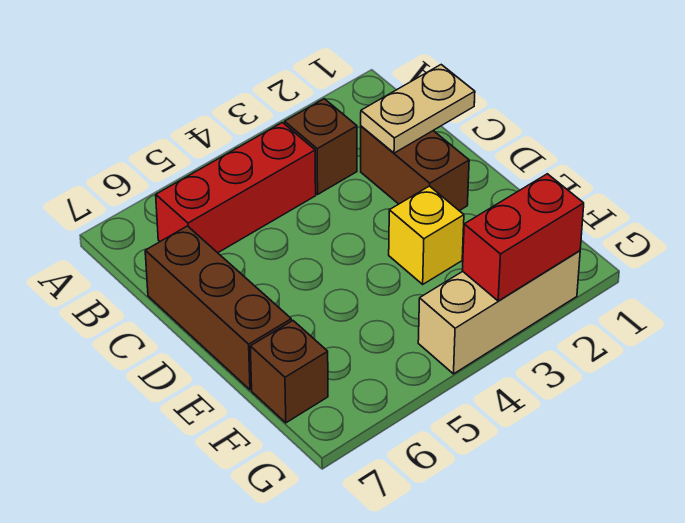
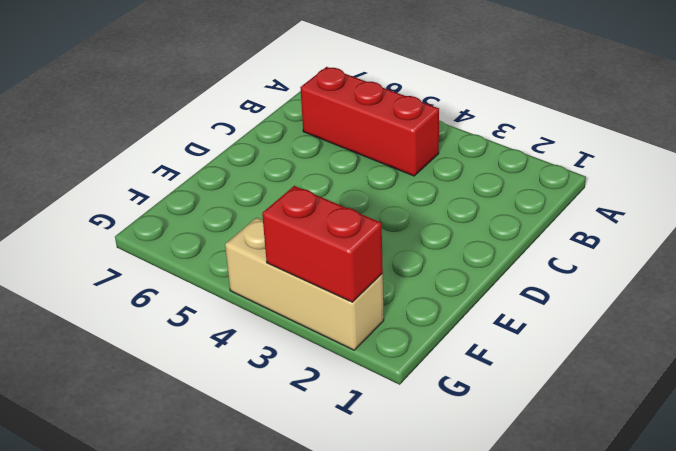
none -> brown brick B3 level 1
none -> brown brick C2:D2 level 1

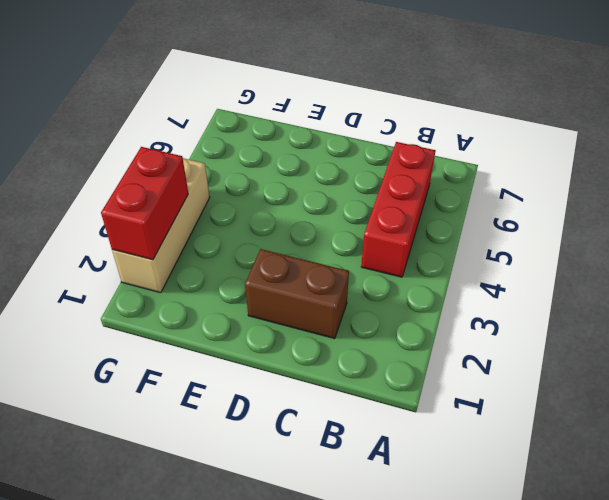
none -> brown brick B3 level 1
none -> brown brick C7:E7 level 1

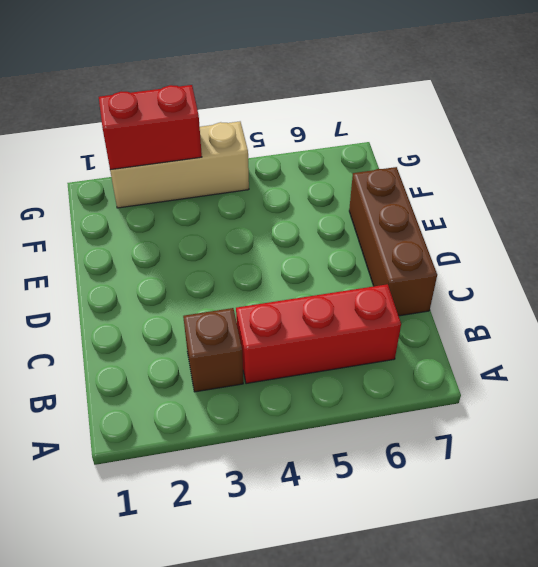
none -> brown brick C2:D2 level 1
none -> yellow brick E3 level 1

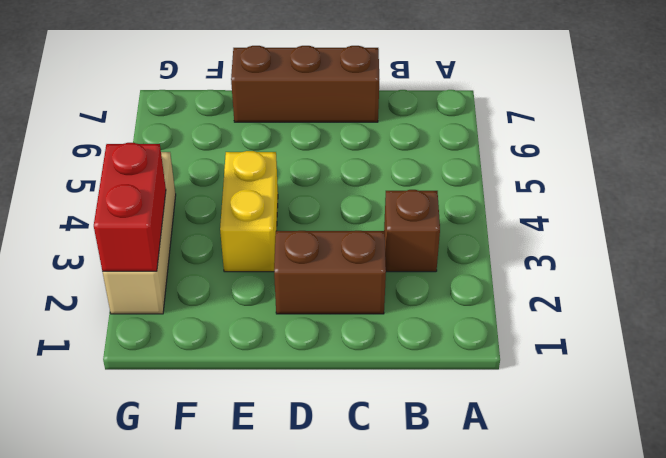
yellow brick E3:E4 level 1 -> yellow brick E3 level 1
none -> red brick B4:B6 level 1
none -> brown brick F7 level 1

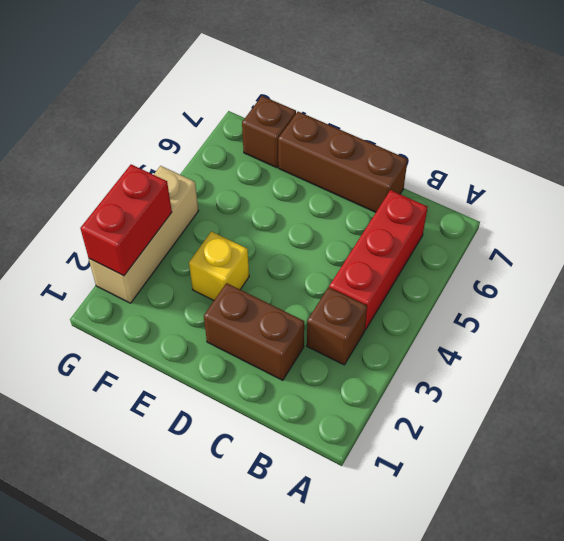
none -> tan plate C1:C2 level 2

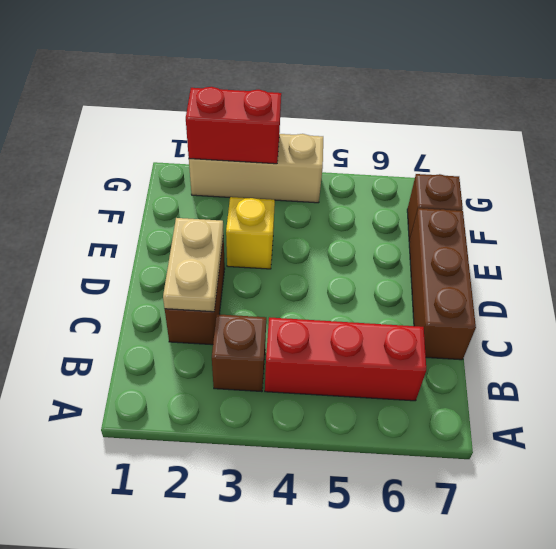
tan plate C2:D2 level 2 -> tan plate C1:C2 level 2

